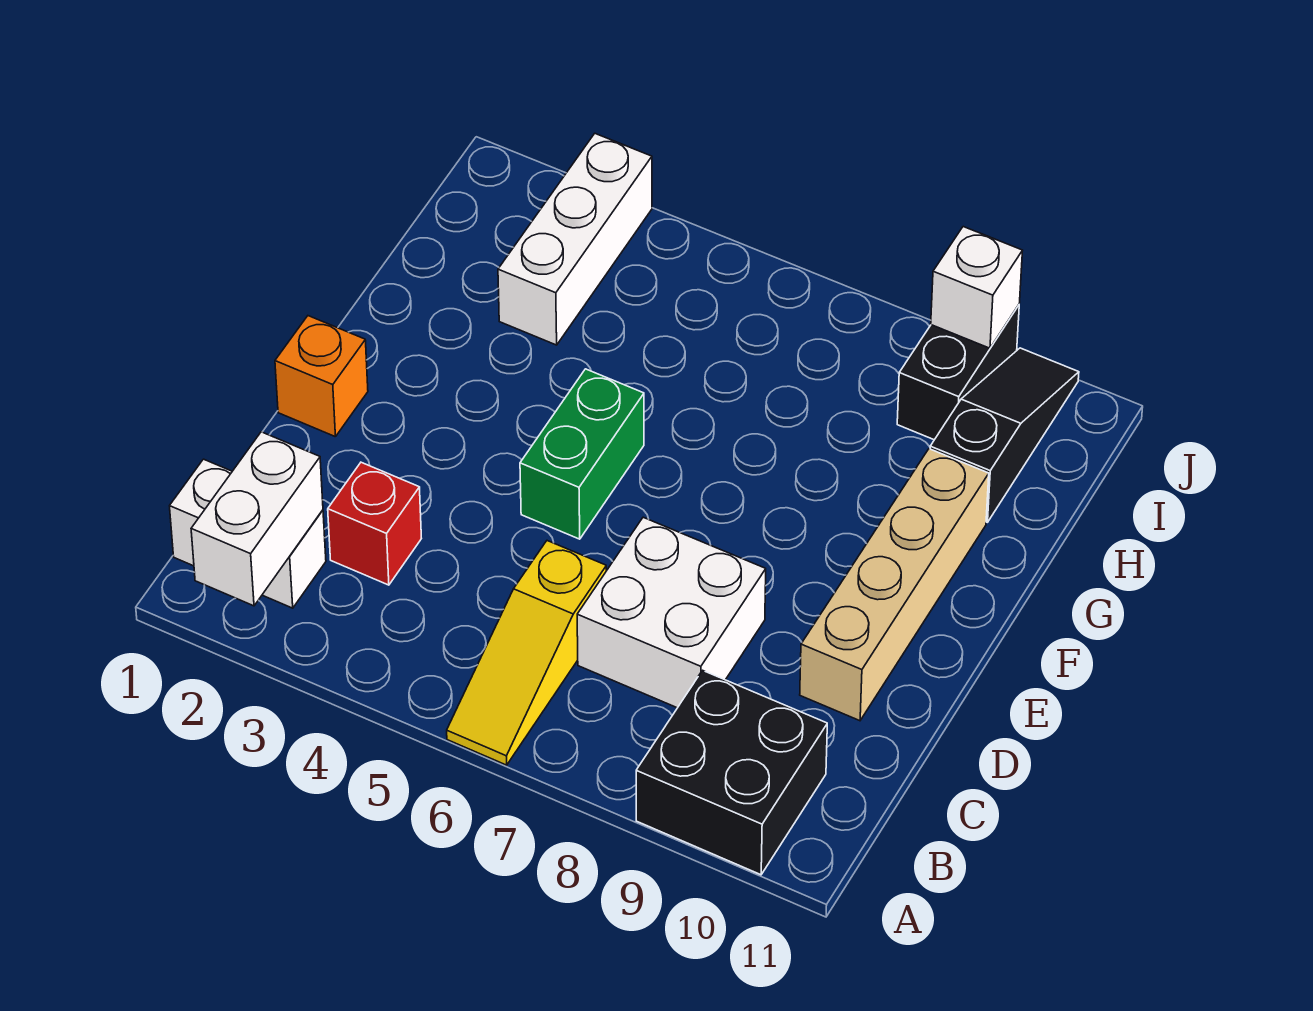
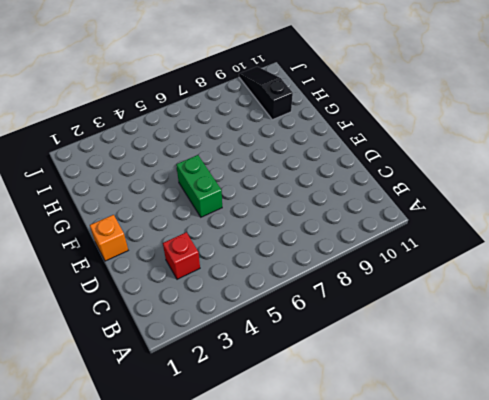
none -> yellow slope A6:C6 level 1 top C
none -> black brick A9:B10 level 1
none -> white brick B1:B2 level 1

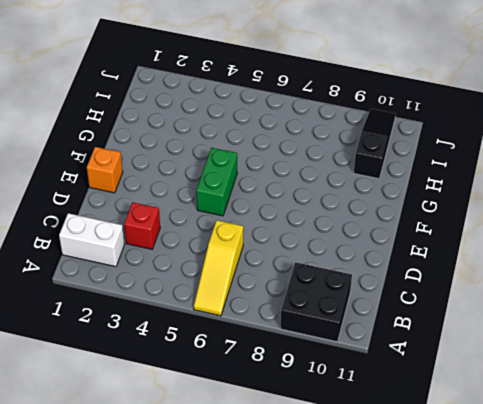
none -> white brick C7:D8 level 1
none -> tan brick D10:G10 level 1
none -> white brick H3:J3 level 1

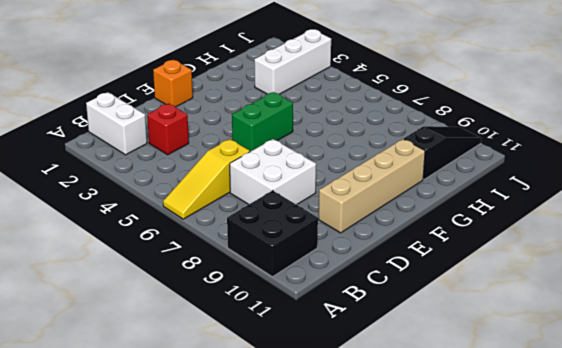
none -> black brick I9:J9 level 1
none -> white brick A2:B2 level 2
none -> white brick J9 level 2

